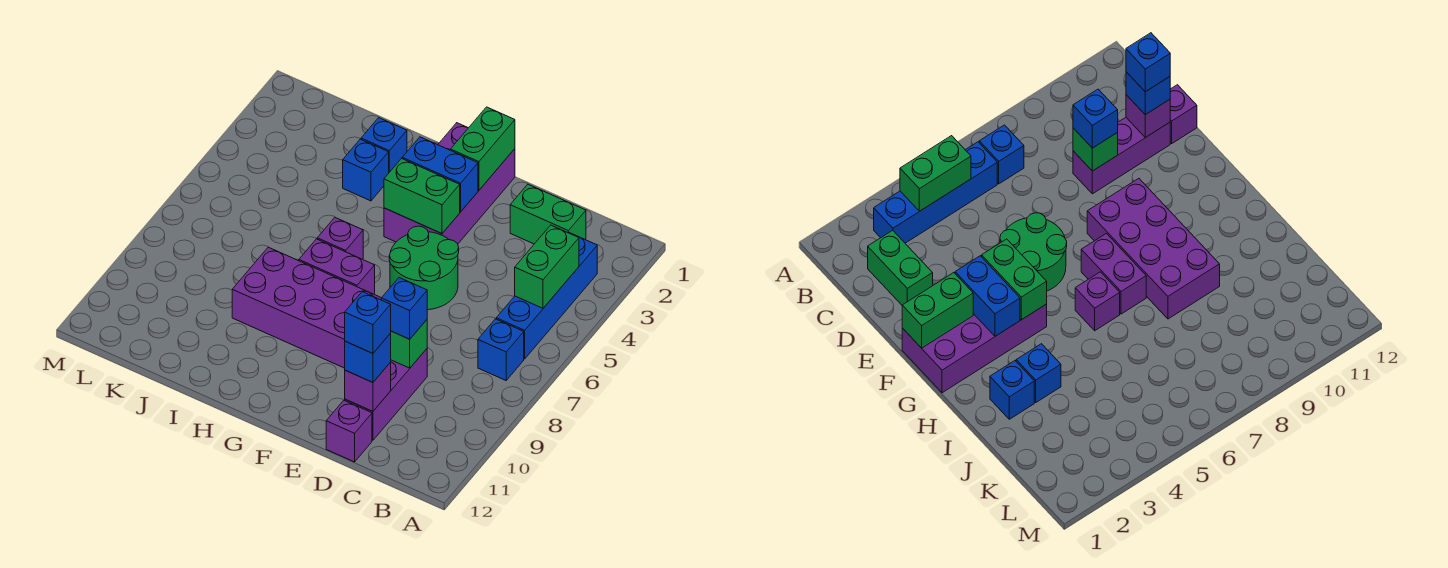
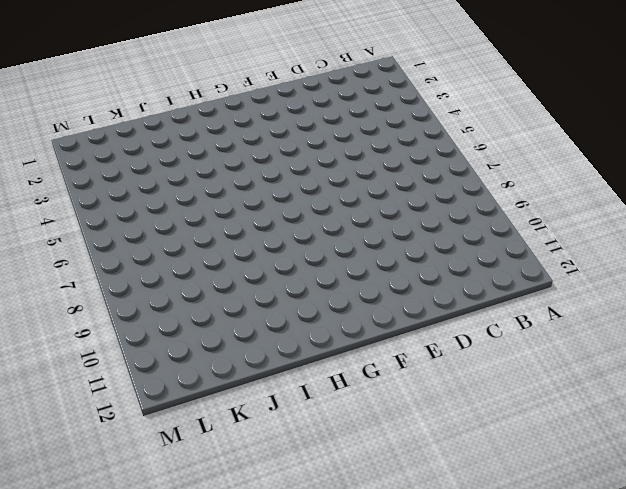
none -> blue brick B3:B6 level 1
none -> blue brick B7 level 1
none -> green brick C2:D2 level 1

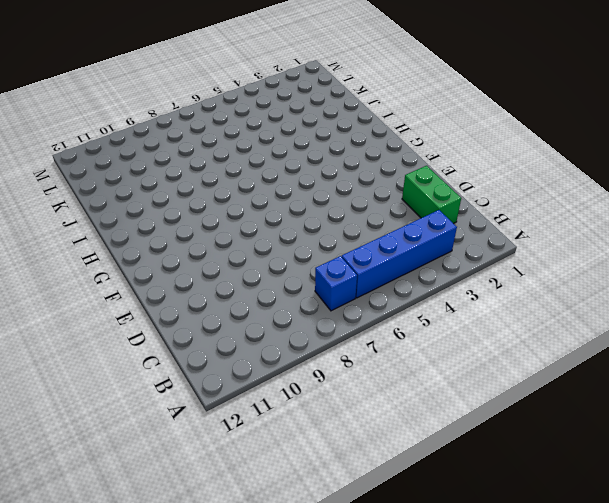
none -> purple brick D9:D11 level 1
none -> purple brick D12 level 1
none -> green round brick E5:F6 level 1

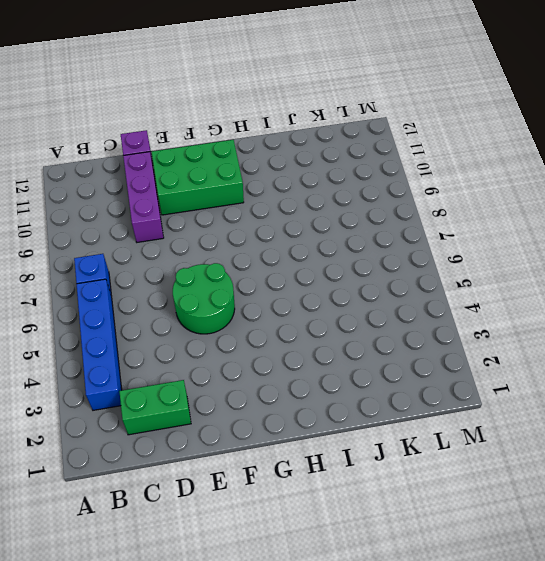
green brick E10:G11 level 1 -> none
none -> purple brick F1:G4 level 1
none -> purple brick F8:I9 level 1
none -> purple brick G7:H7 level 1

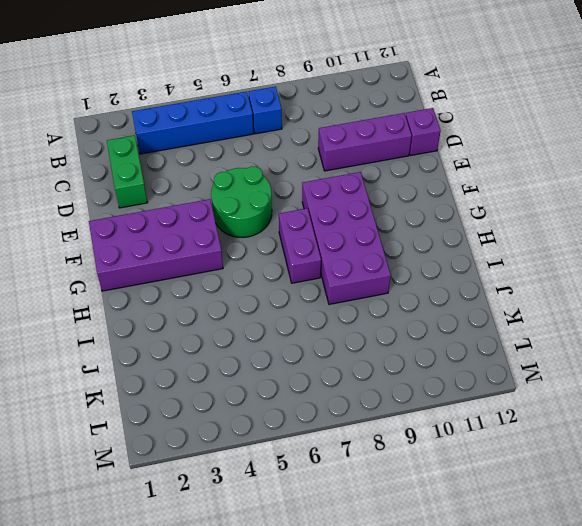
none -> purple brick H6 level 1
none -> blue brick I2 level 1
none -> blue brick I3 level 1

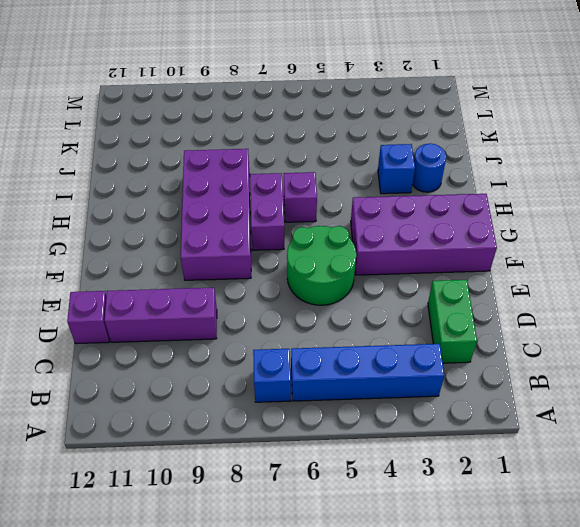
blue round brick I2 level 1 -> blue brick I2 level 1
none -> green brick B4:B5 level 2
none -> green brick D9 level 2
none -> purple brick D11 level 2

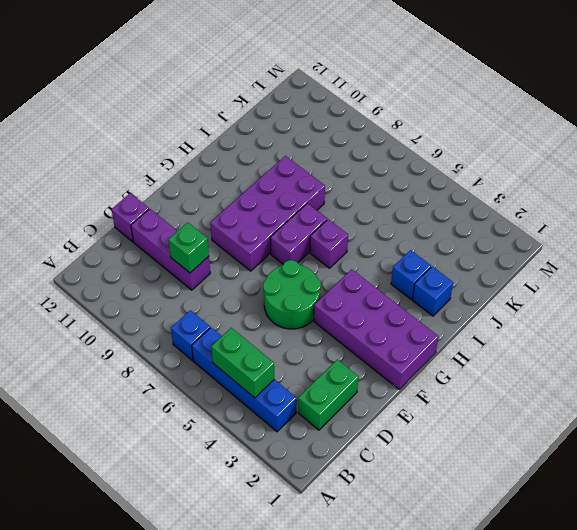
none -> purple brick D11 level 2
none -> green brick F1:F2 level 2
none -> blue brick F3:G3 level 2

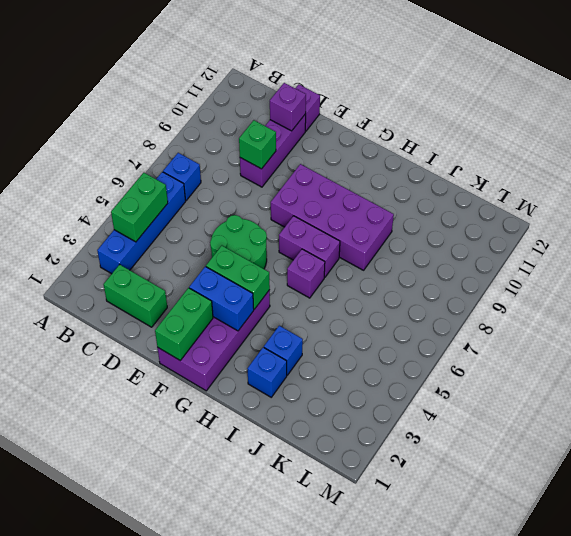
none -> blue brick D9 level 3
none -> blue brick D11 level 3
none -> blue brick D11 level 4

